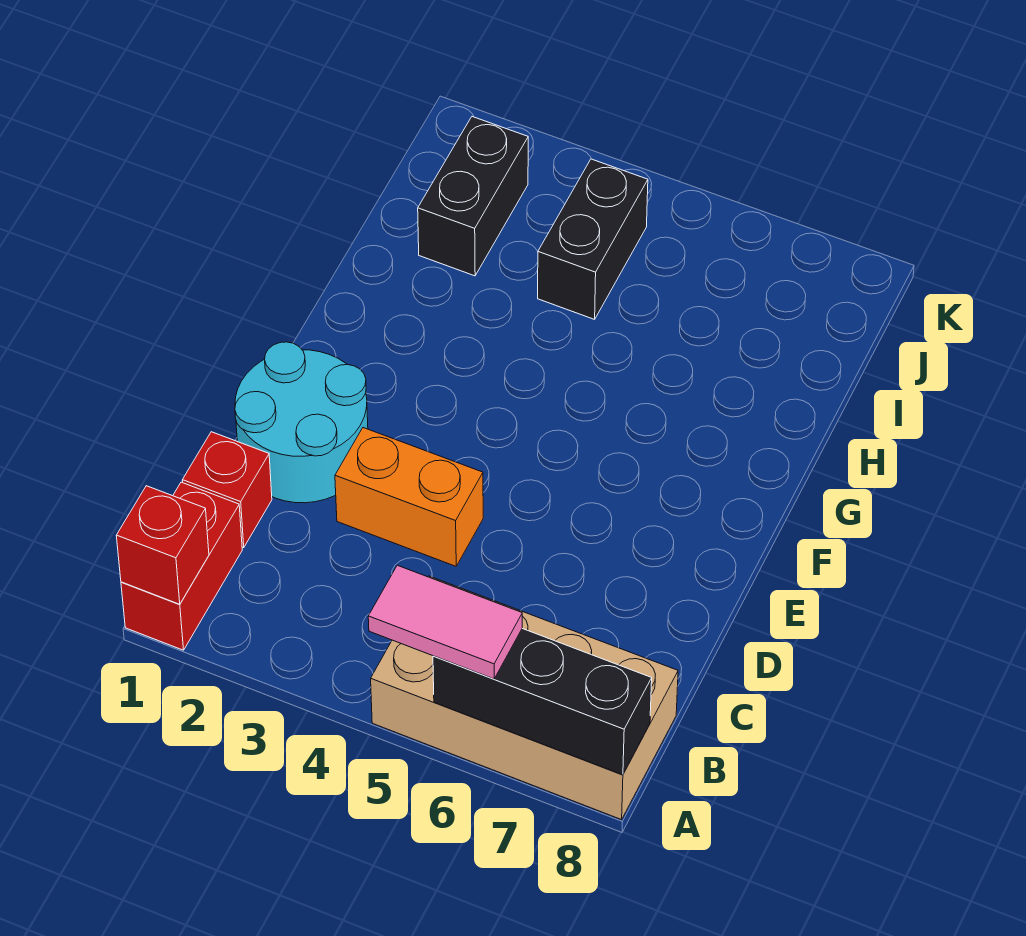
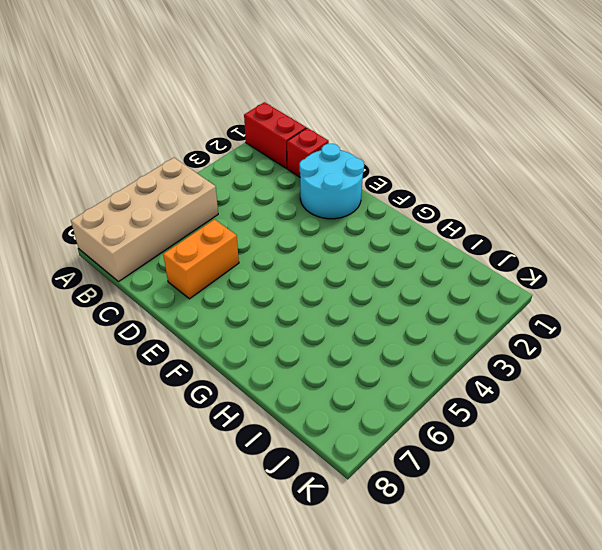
orange brick D6:D7 level 1 -> orange brick D3:D4 level 1
none -> black brick I2:J2 level 1
none -> black brick I4:J4 level 1

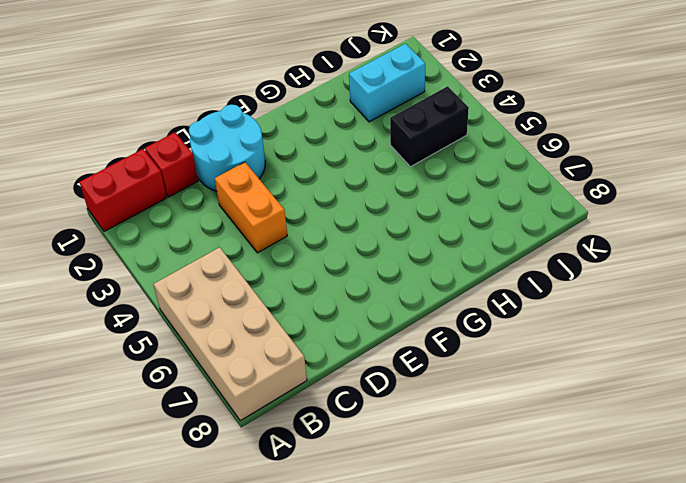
cyan brick I2:J2 level 1 -> black brick I2:J2 level 1
none -> red brick A1 level 2
none -> black brick A6:A8 level 2

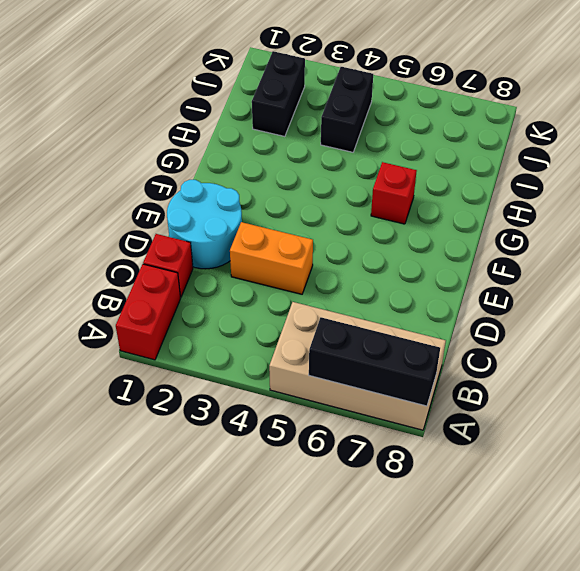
red brick G6 level 1 -> red brick A1 level 2
none -> pink tile A5:A6 level 3

